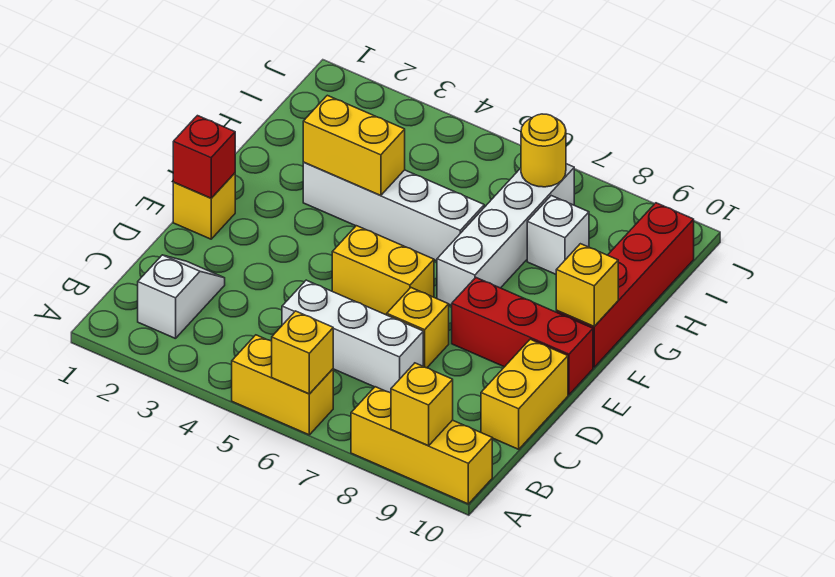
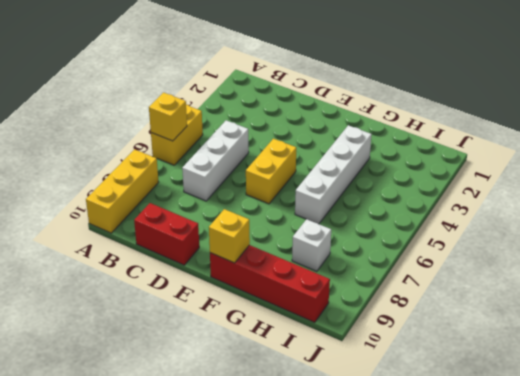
red brick C10:D10 level 1 -> yellow brick C10:D10 level 1
none -> white slope B2:C2 level 1 top B
none -> yellow brick D7 level 1
none -> yellow brick E1 level 1

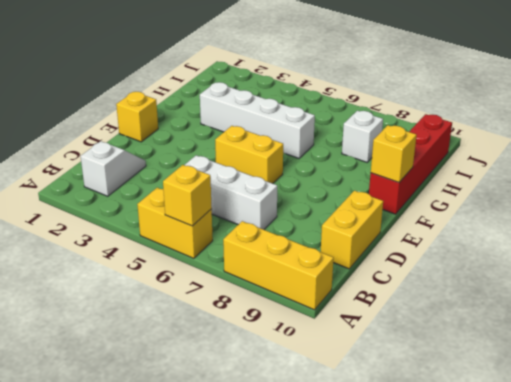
none -> yellow brick D7 level 1
none -> red brick E8:E10 level 1
none -> white brick F7:I7 level 1

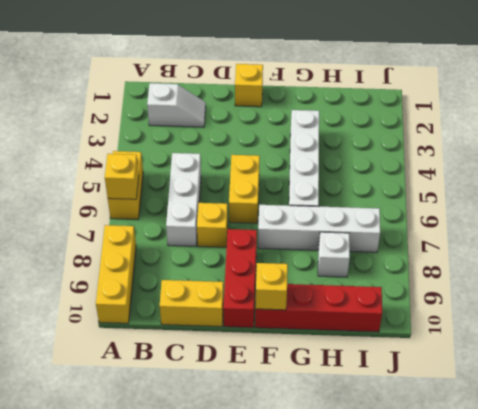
none -> yellow brick A9 level 2
none -> red brick E1 level 2
none -> yellow brick G3:G4 level 2

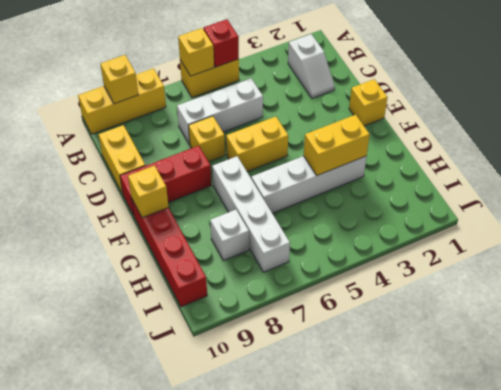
red brick A5 level 2 -> red brick E1 level 2
none -> yellow round brick I7 level 2

